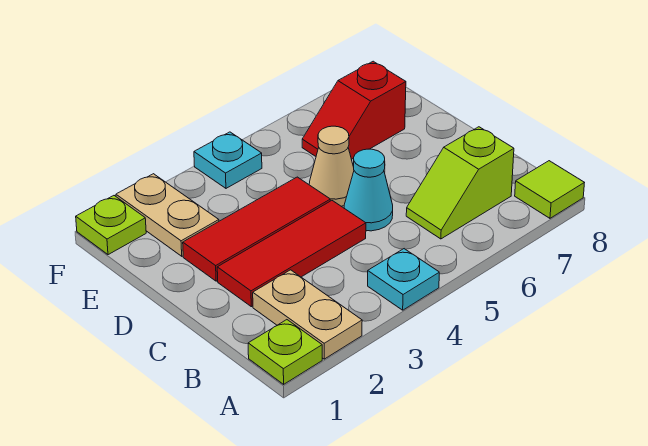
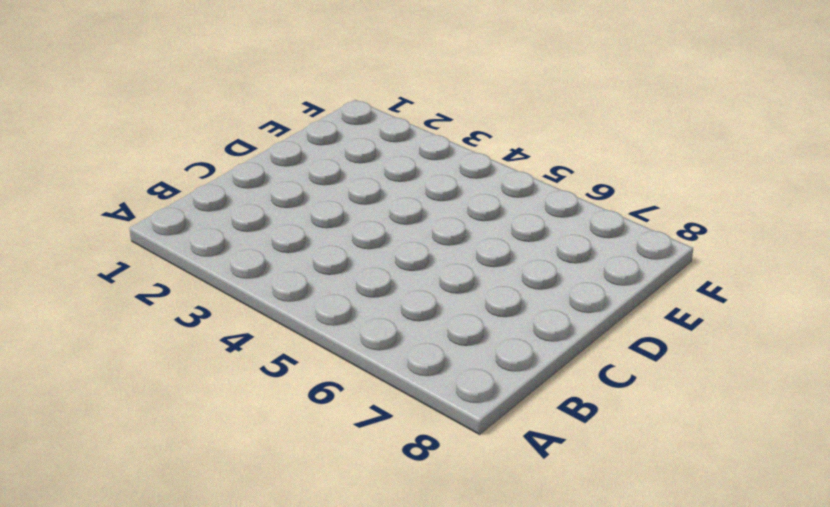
none -> lime plate A1 level 1
none -> tan plate A2:B2 level 1
none -> cyan plate A4 level 1

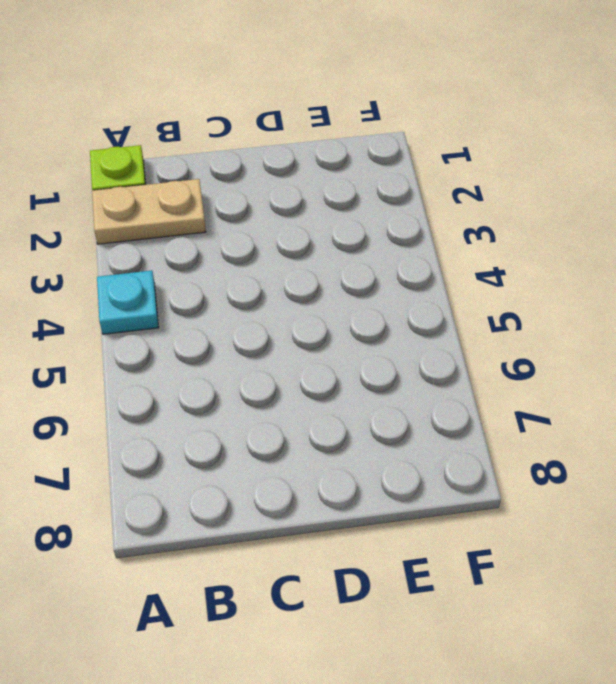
none -> lime tile A8 level 1
none -> lime slope B6:B7 level 1 top 7
none -> red tile C2:C4 level 1

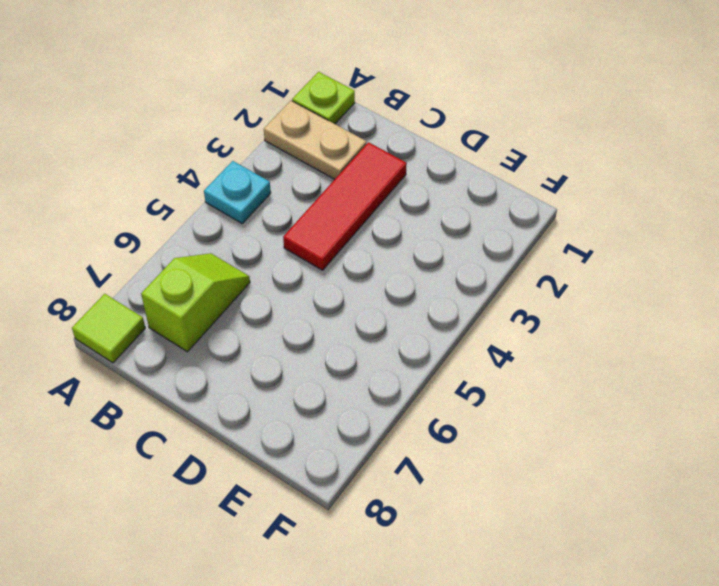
none -> cyan cone C5 level 1
none -> red tile D2:D4 level 1
none -> tan cone D5 level 1

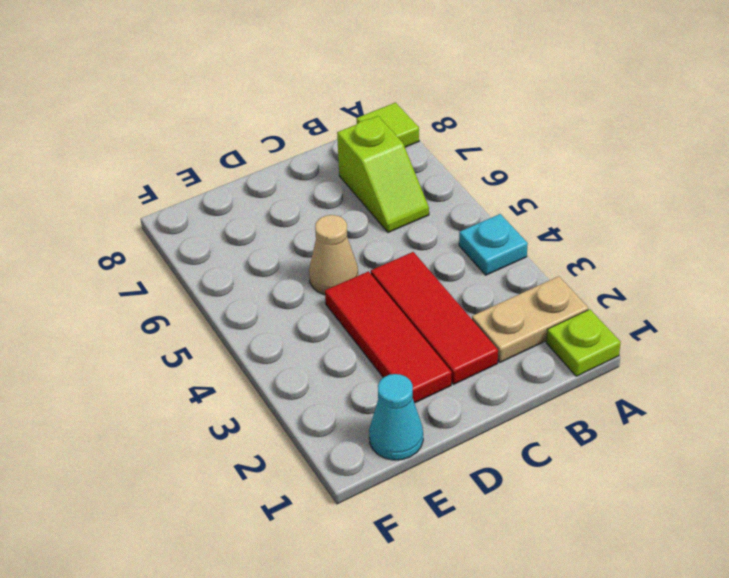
cyan cone E1 level 1 -> cyan cone C5 level 1
none -> tan plate E2:F2 level 1
none -> red slope E6:E7 level 1 top 7
none -> lime plate F1 level 1

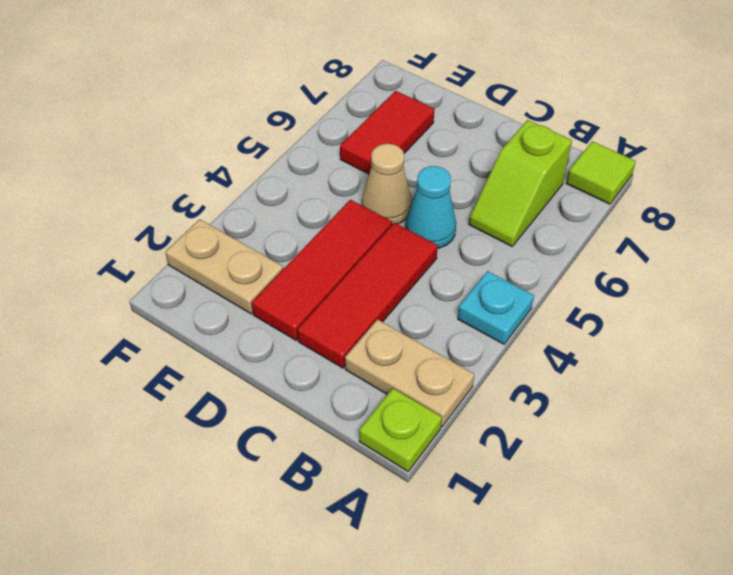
red tile E6:E7 level 1 -> red slope E6:E7 level 1 top 7
none -> lime plate F1 level 1
none -> cyan plate F4 level 1

